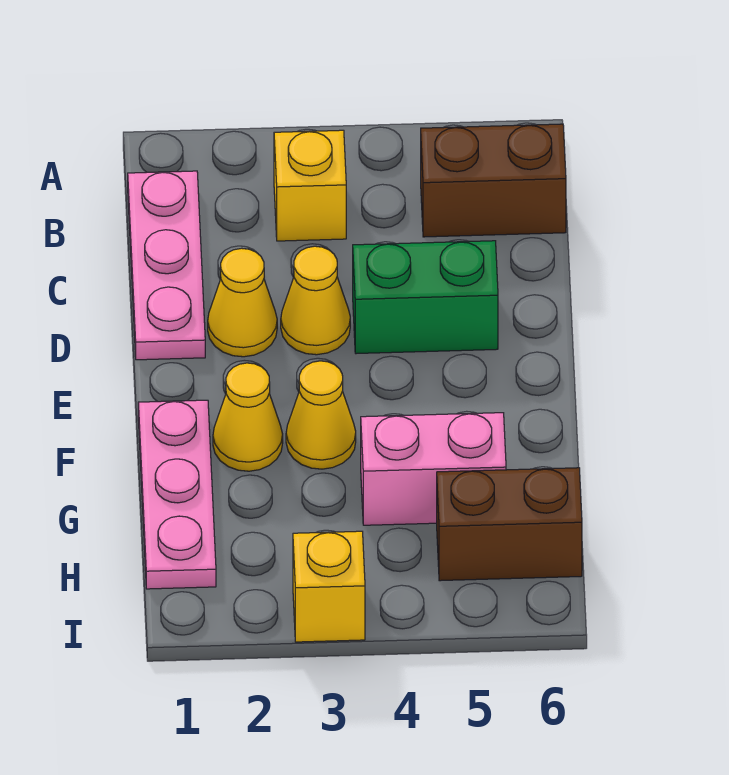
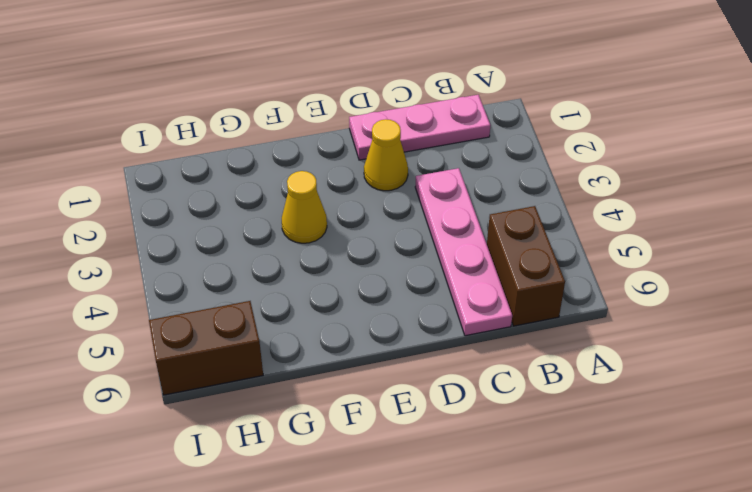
pink plate C3:C6 level 1 -> none
brown brick H6:I6 level 1 -> brown brick H5:H6 level 1
none -> yellow brick B3 level 1
none -> yellow cone D3 level 1
none -> green brick D4:D5 level 1

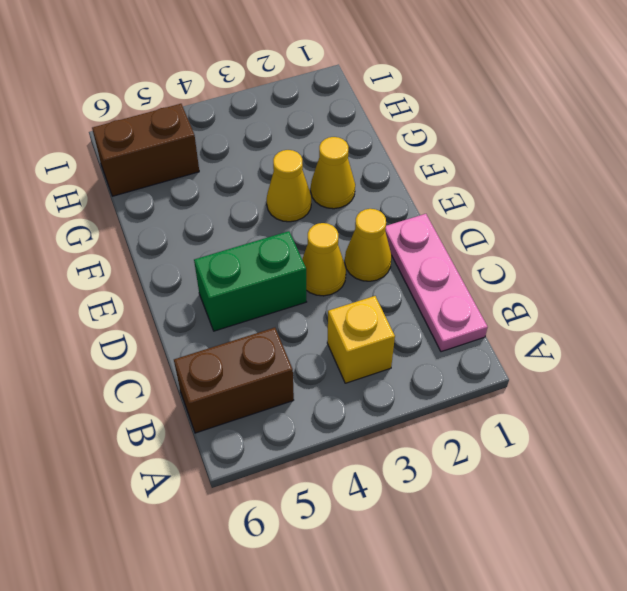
none -> pink plate F1:H1 level 1
none -> pink brick G4:G5 level 1
none -> yellow brick I3 level 1

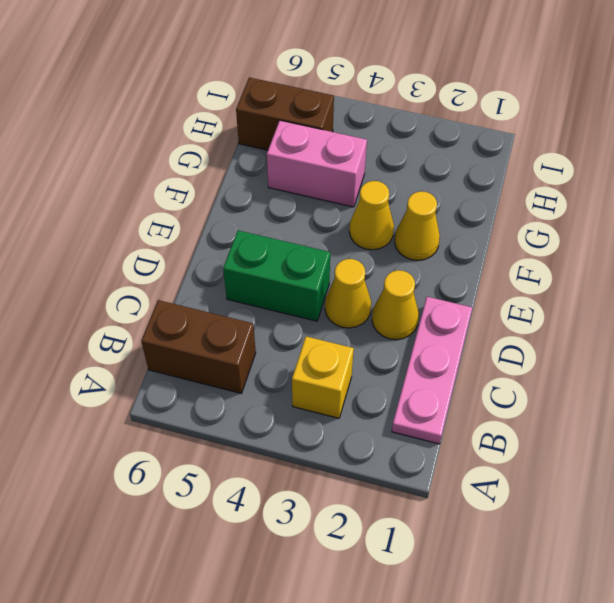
none -> pink plate F1:H1 level 1
none -> yellow brick I3 level 1

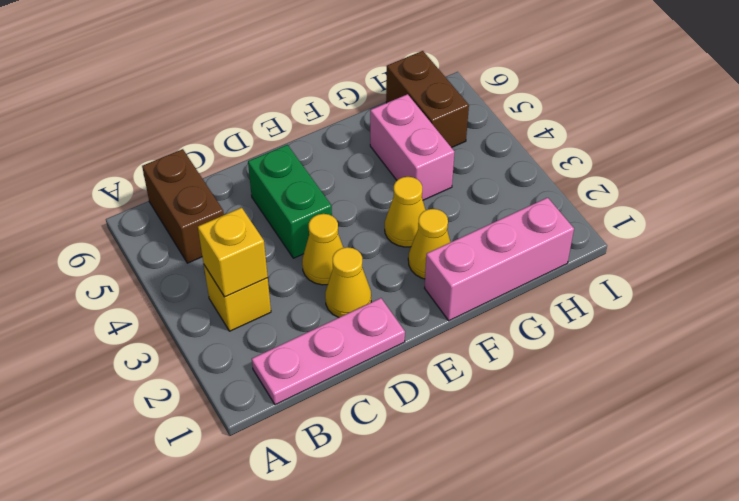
yellow brick B3 level 2 -> yellow brick I3 level 1
pink brick F1:H1 level 1 -> pink plate F1:H1 level 1

